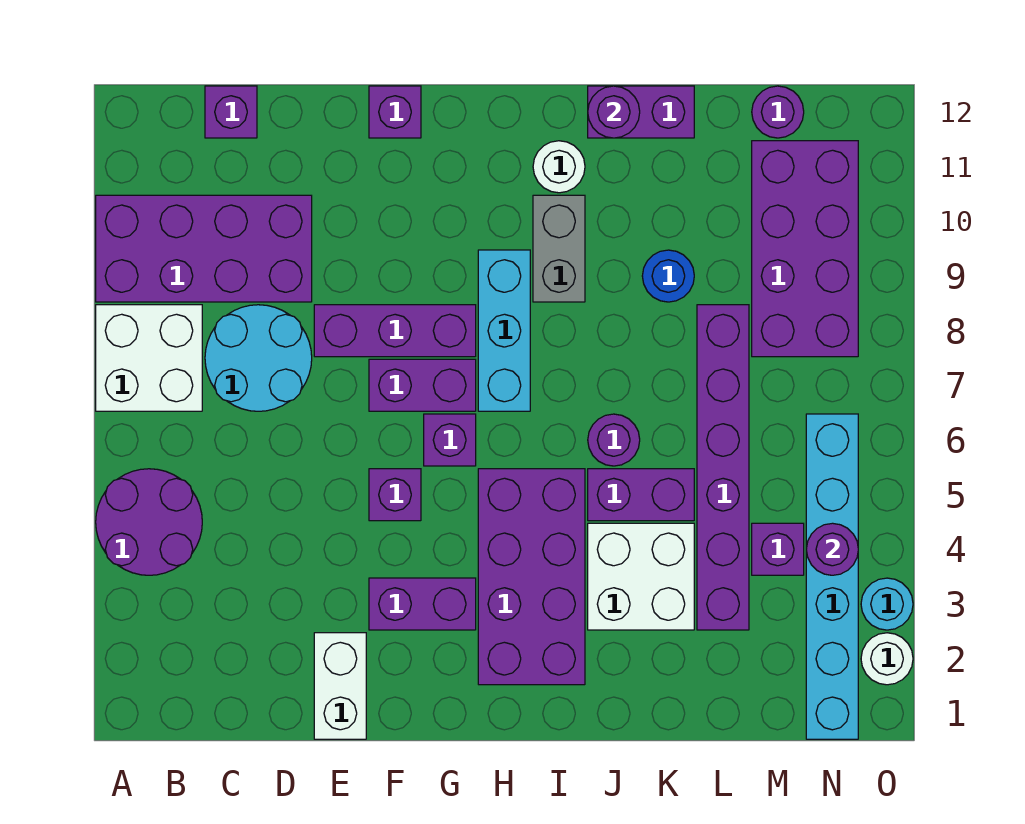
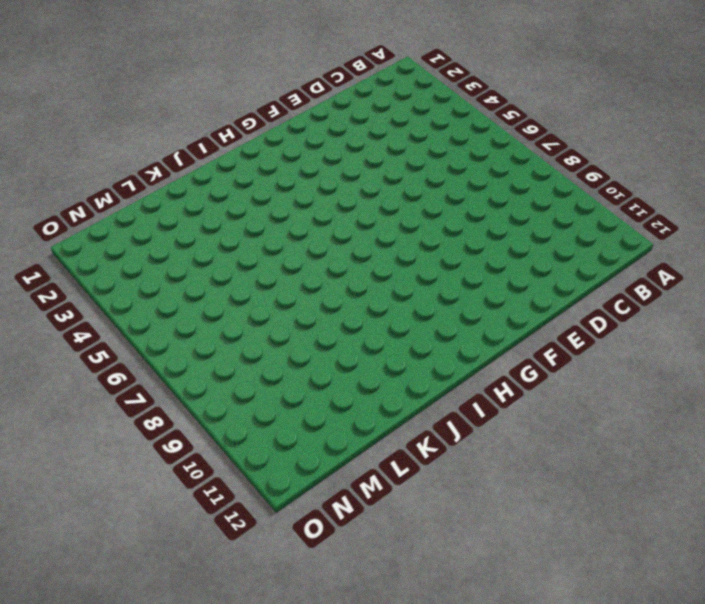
none -> purple round brick A4:B5 level 1
none -> white brick A7:B8 level 1
none -> purple brick A9:D10 level 1
none -> cyan round brick C7:D8 level 1

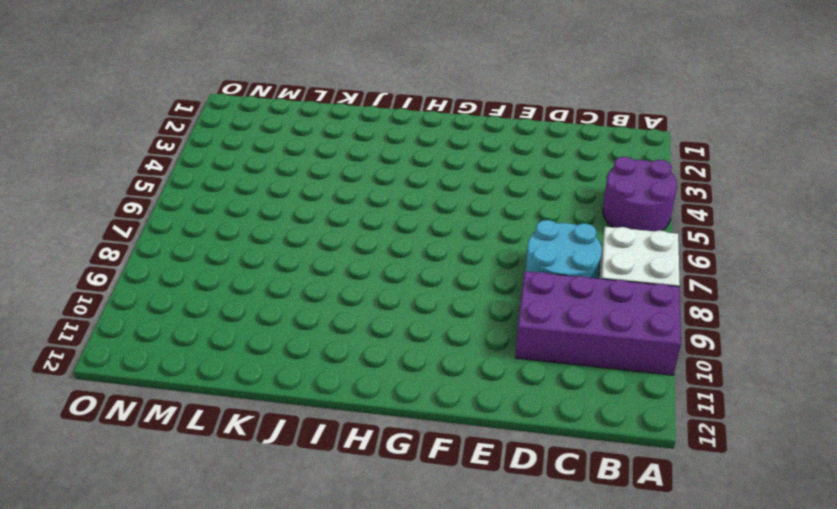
none -> purple brick C12 level 1
none -> white brick E1:E2 level 1
none -> purple brick E8:G8 level 1
none -> purple brick F3:G3 level 1

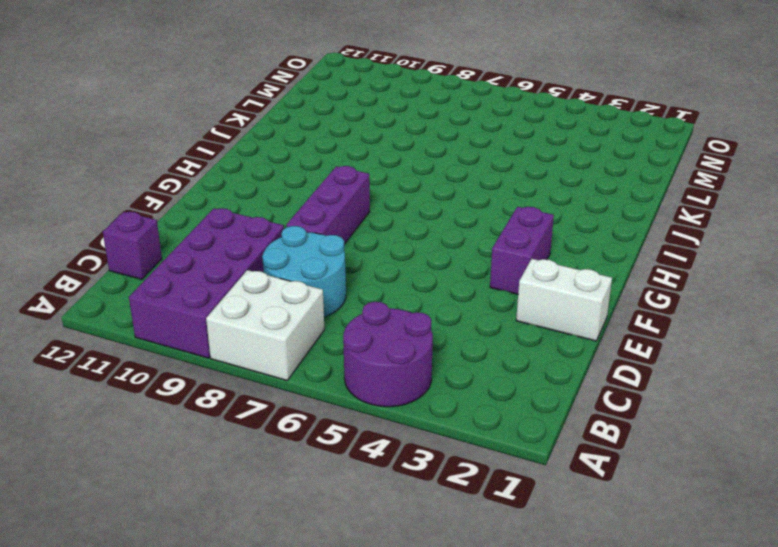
none -> purple brick F5 level 1
none -> purple brick F7:G7 level 1
none -> purple brick F12 level 1
none -> purple brick G6 level 1

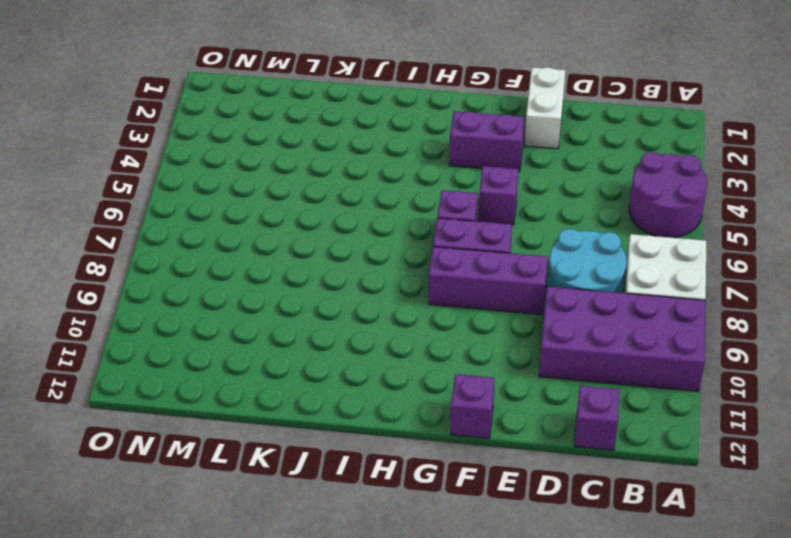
none -> purple brick H2:I5 level 1
none -> cyan brick H7:H9 level 1
none -> grey brick I9:I10 level 1
none -> white round brick I11 level 1

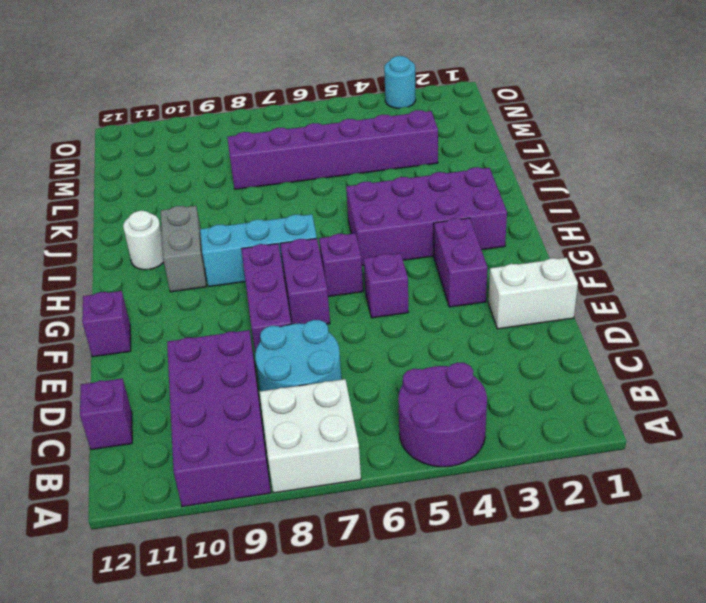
grey brick H10:I10 level 1 -> grey brick I9:I10 level 1
none -> white brick J3:K4 level 1
none -> purple brick J5:K5 level 1
none -> purple round brick J6 level 1
none -> purple brick J12:K12 level 1

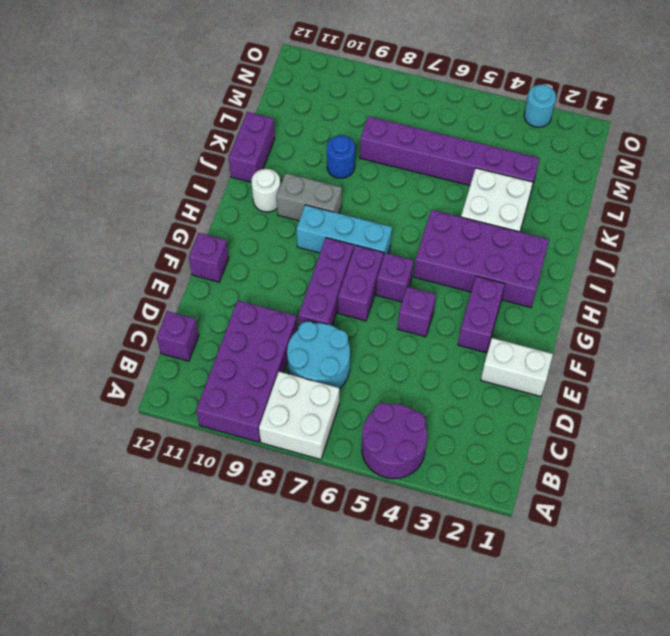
none -> purple brick J5:K5 level 1
none -> purple round brick J6 level 1
none -> purple brick M4 level 1
none -> purple brick M8:N11 level 1

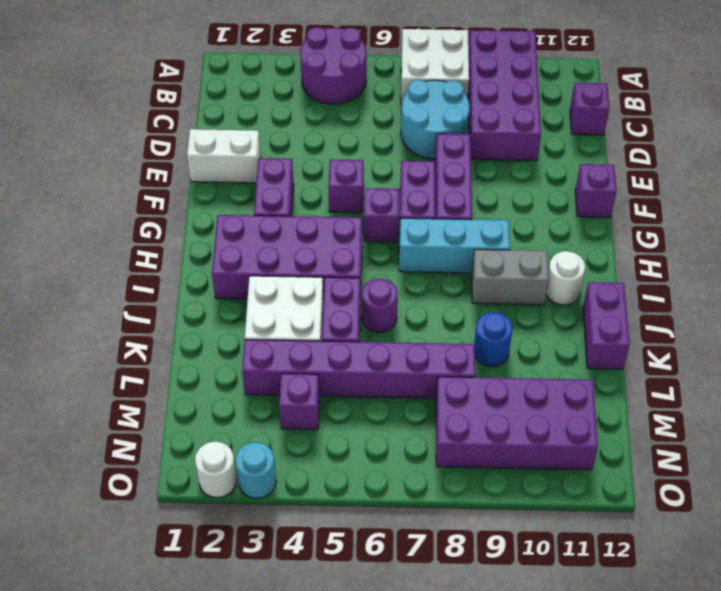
none -> purple round brick M12 level 1
none -> cyan brick N1:N6 level 1
none -> purple round brick J12 level 2
none -> purple round brick N4 level 2

